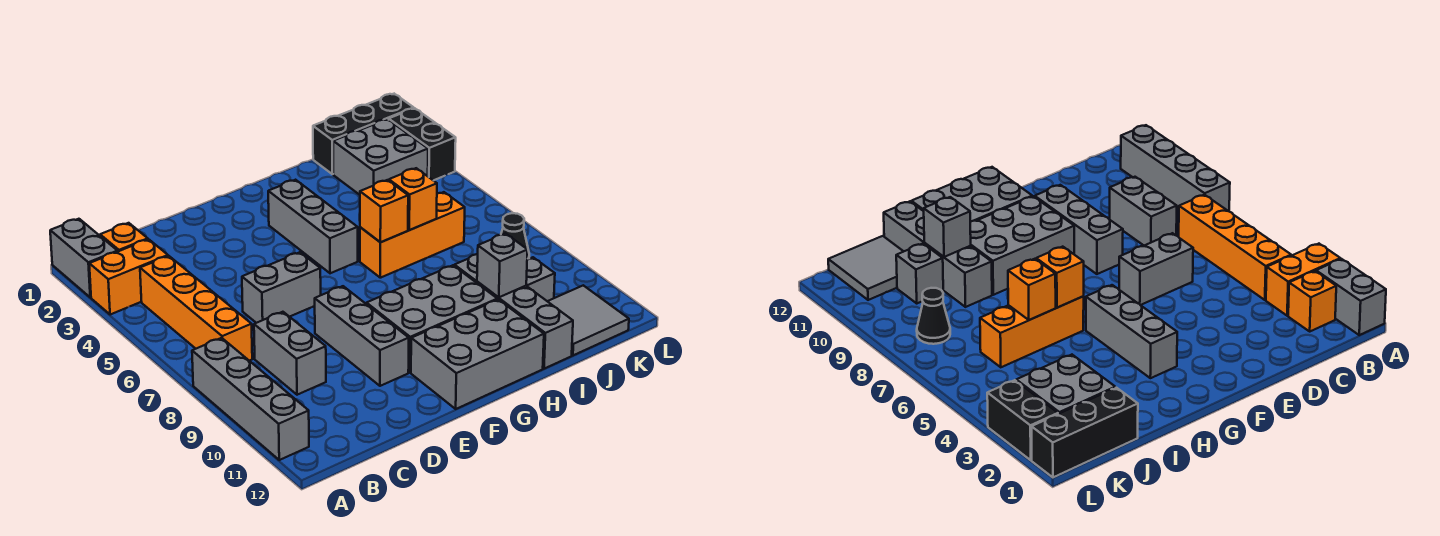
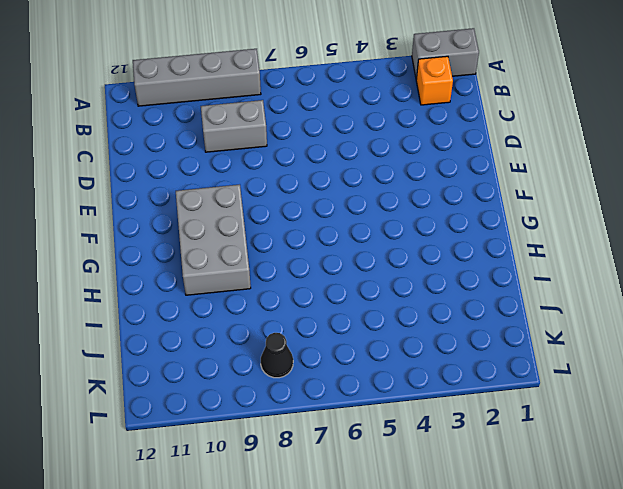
none -> orange brick A3:B3 level 1
none -> orange brick B4:B7 level 1
none -> grey brick D6:E6 level 1

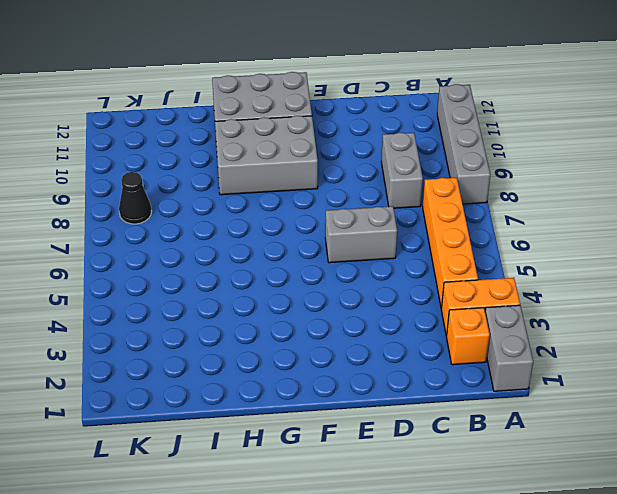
none -> grey brick E8:E10 level 1
none -> grey brick G3:G5 level 1
none -> orange brick H6:J6 level 1

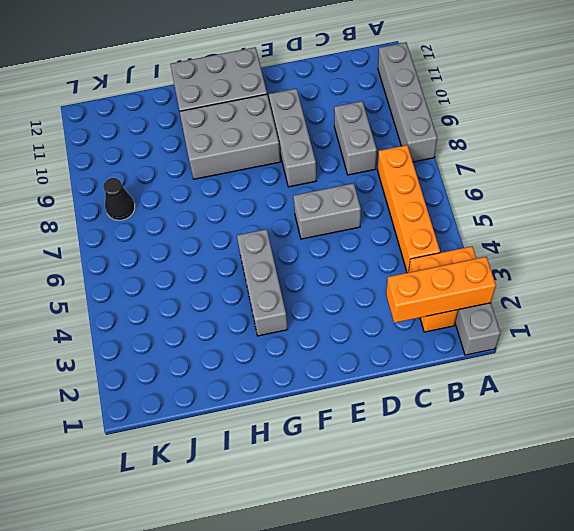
orange brick A2:C2 level 2 -> orange brick H6:J6 level 1
none -> grey brick I9:I12 level 1
none -> black brick J1:L1 level 1
none -> grey brick J2:K3 level 1

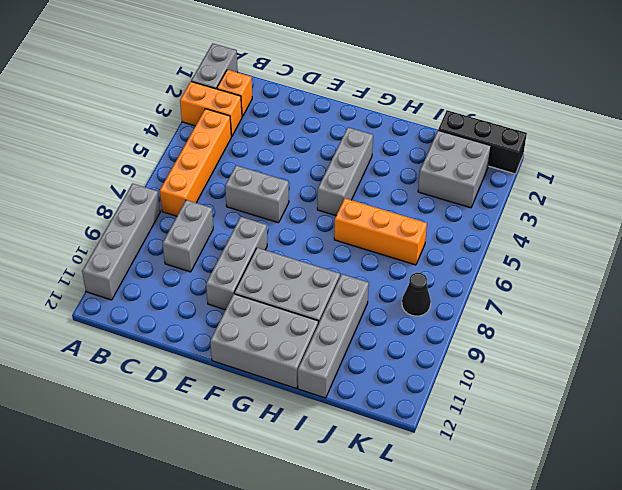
none -> grey brick J10 level 1
none -> grey tile J11:K12 level 1
none -> black brick L2:L3 level 1

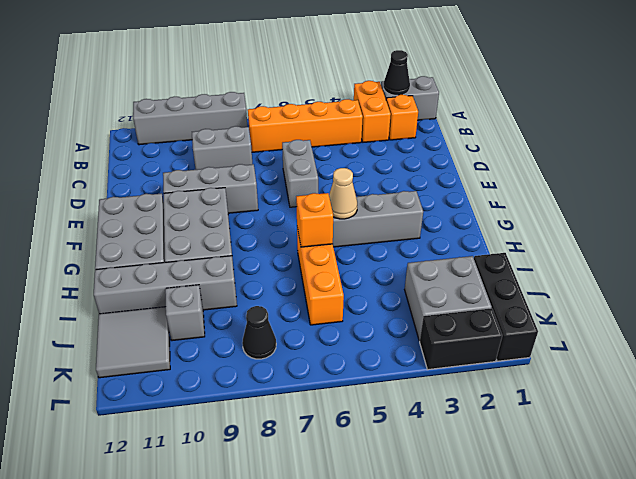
black cone A2 level 2 -> none
tan cone G5 level 2 -> none
none -> orange brick I6 level 2
none -> grey brick I10 level 2

